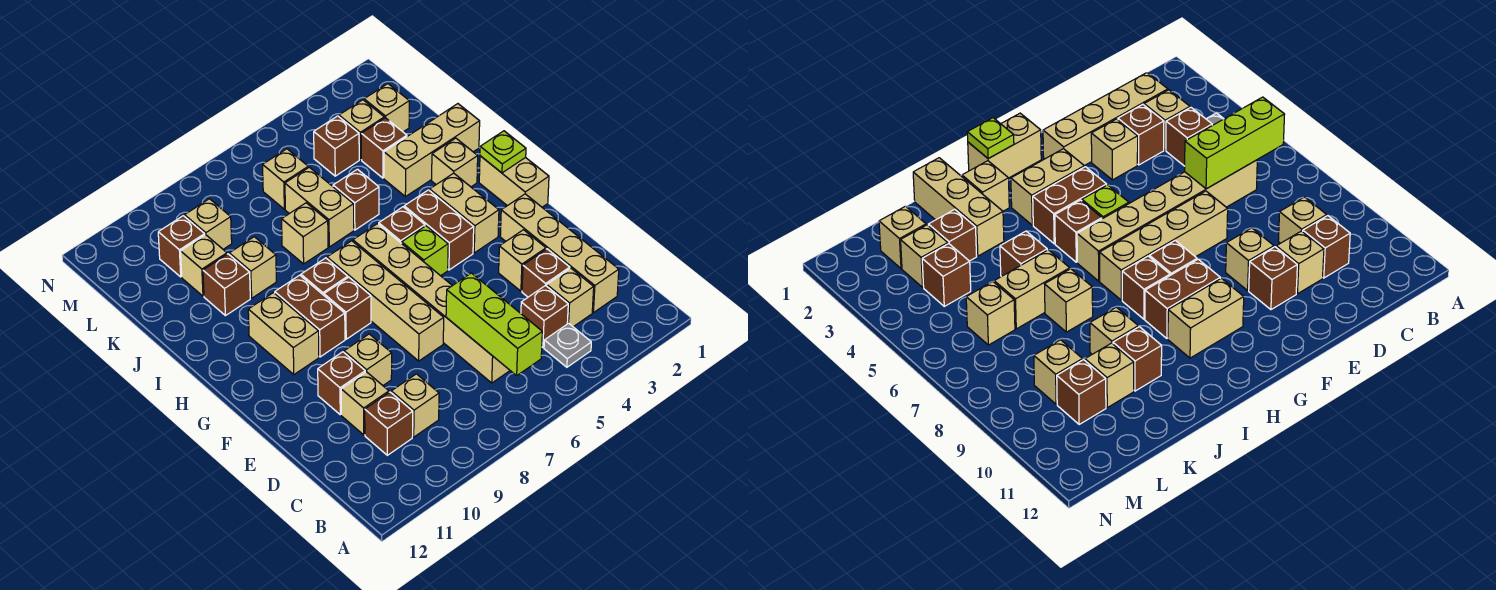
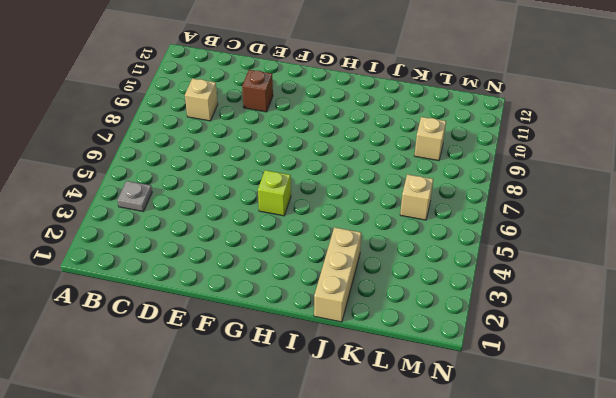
none -> tan brick C2:F2 level 1
none -> tan brick C3 level 1
none -> brown brick C4 level 1
none -> tan brick C6:H6 level 1

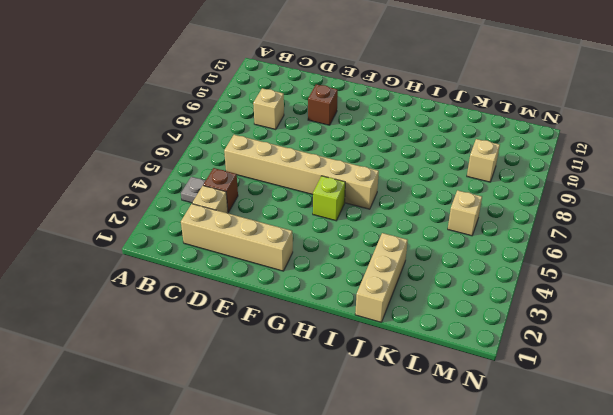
none -> brown brick C10 level 1
none -> brown brick D3 level 1
none -> tan brick D10 level 1
none -> tan brick E3 level 1

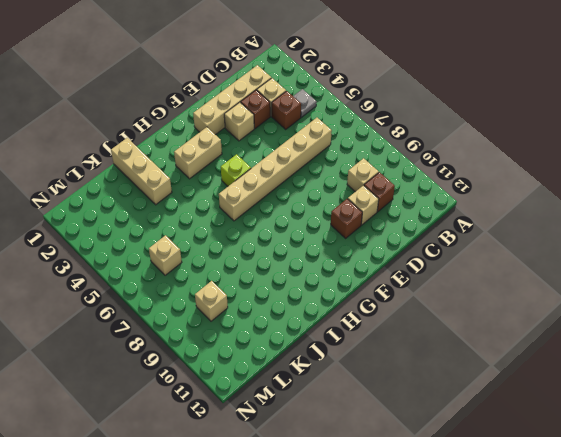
none -> tan brick E7:H7 level 1
none -> tan brick E9 level 1
none -> tan brick G1:H1 level 1
none -> brown brick G4:H4 level 1

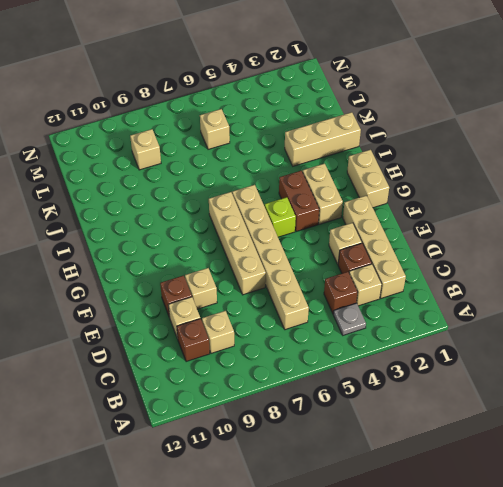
none -> brown brick G8 level 1
none -> brown brick G9:H9 level 1
none -> tan brick G10:H10 level 1
none -> brown brick H5 level 1

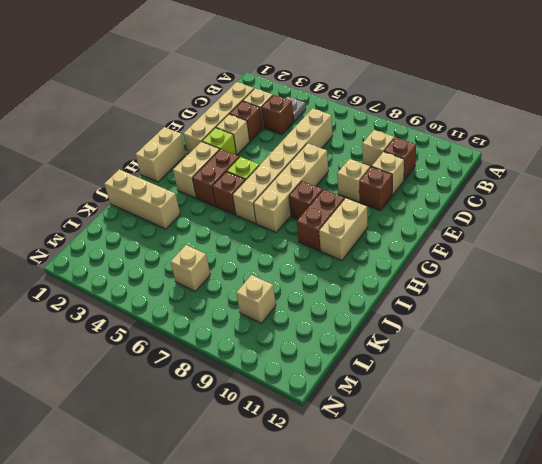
lime brick F3 level 1 -> none
none -> brown brick H8 level 1
none -> tan brick I2 level 1
none -> brown brick J5 level 1
none -> tan brick J6:K6 level 1

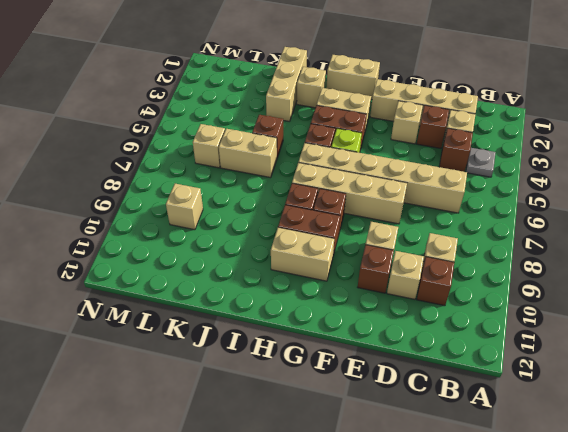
none -> tan brick J7 level 1
none -> tan brick J9 level 1
none -> brown brick J10 level 1
none -> brown brick K3 level 1

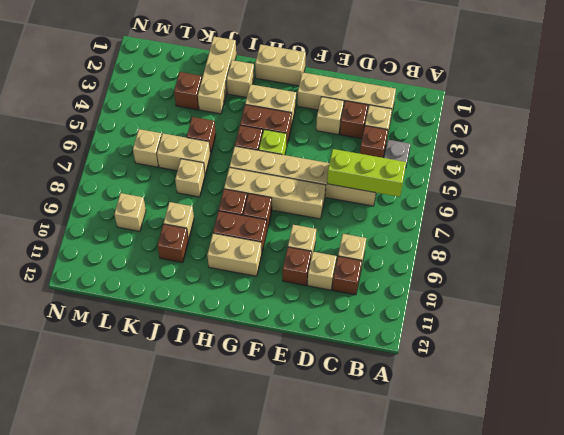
none -> tan brick K10 level 1
none -> tan brick L2 level 1
none -> tan brick L3 level 1
none -> brown brick L4 level 1

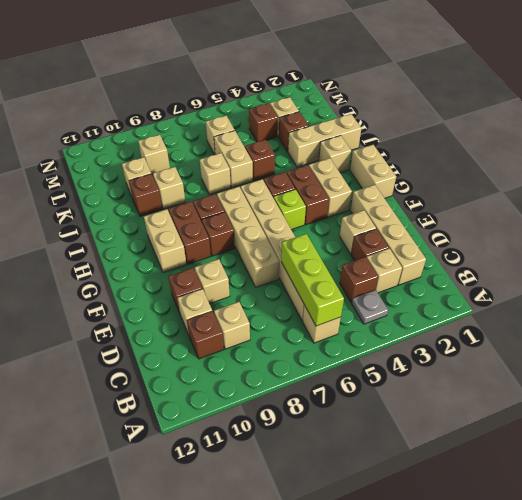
tan brick B6 level 1 -> tan brick L2 level 1
none -> brown brick L10 level 1
none -> lime plate H1 level 2

